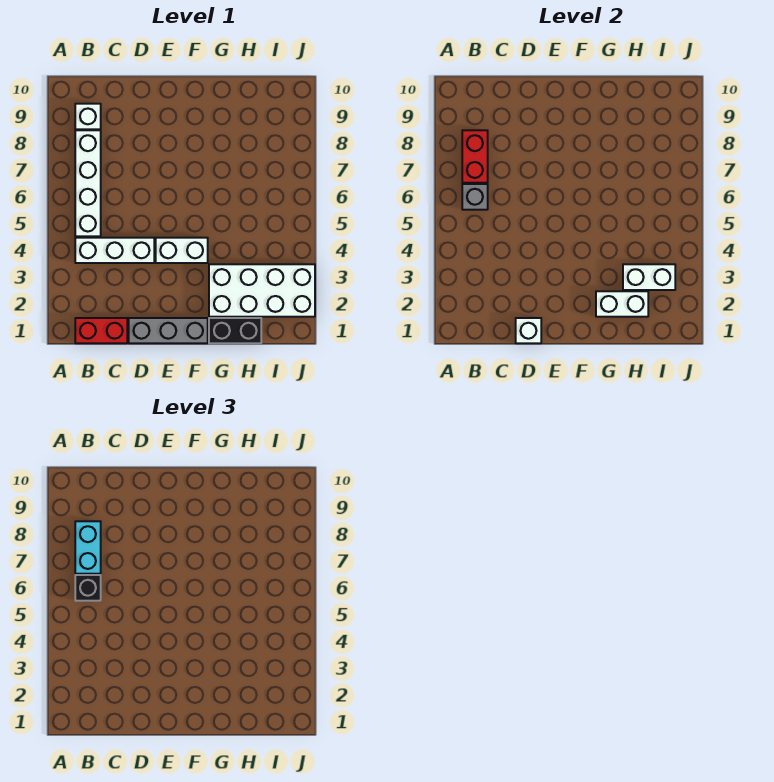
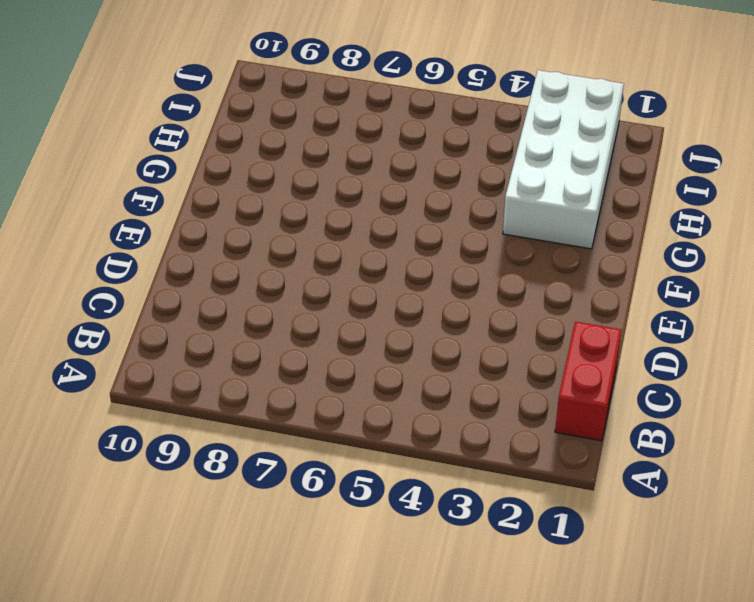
none -> white brick B4:D4 level 1
none -> white brick B5:B8 level 1
none -> white brick B9 level 1

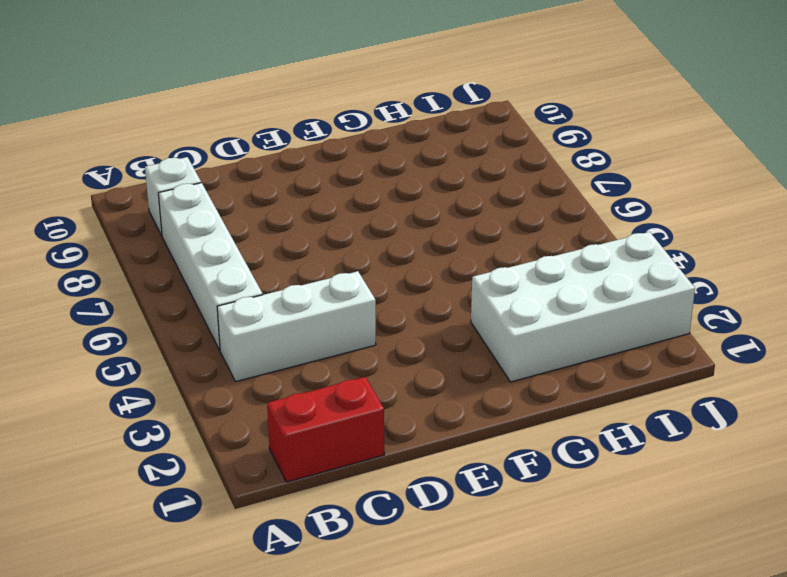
none -> grey brick D1:F1 level 1
none -> white brick E4:F4 level 1
none -> black brick G1:H1 level 1

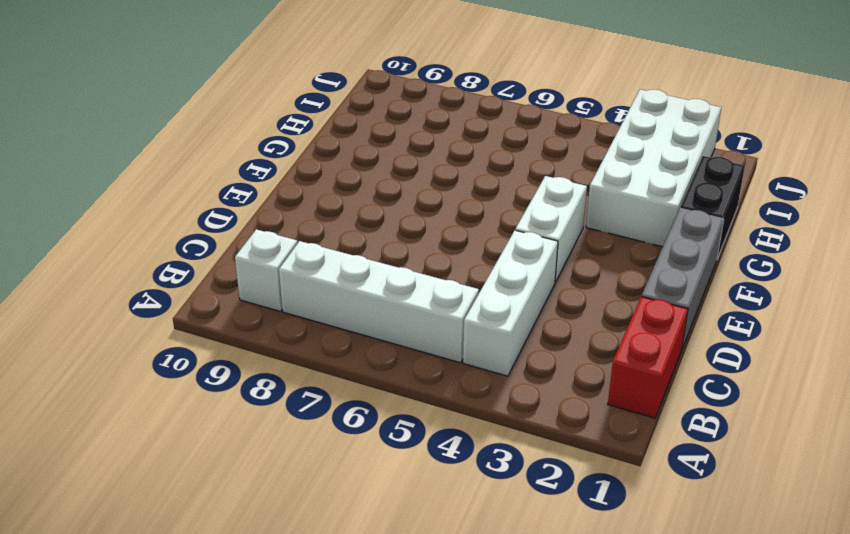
none -> grey brick B6 level 2
none -> red brick B7:B8 level 2
none -> white brick D1 level 2

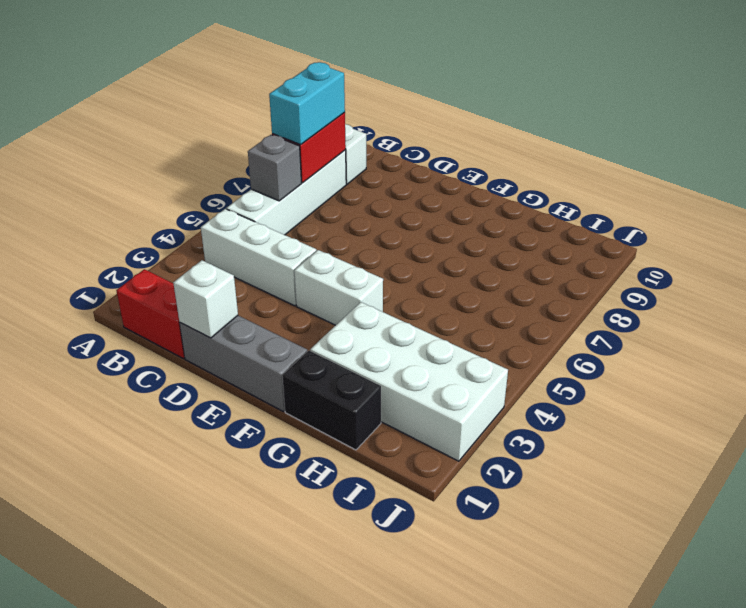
none -> white brick G2:H2 level 2
none -> white brick H3:I3 level 2
none -> black brick B6 level 3

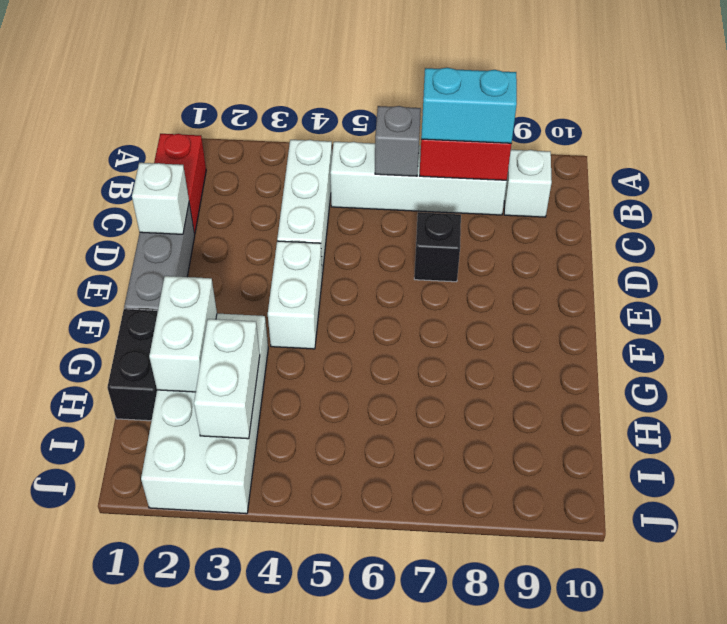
black brick D7 level 1 -> black brick B6 level 3

